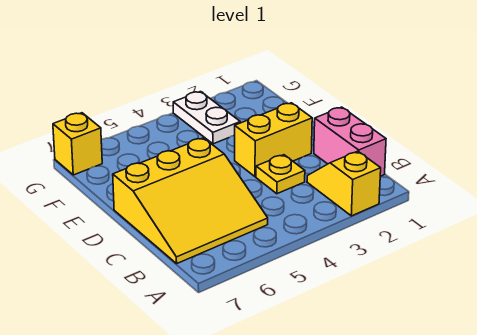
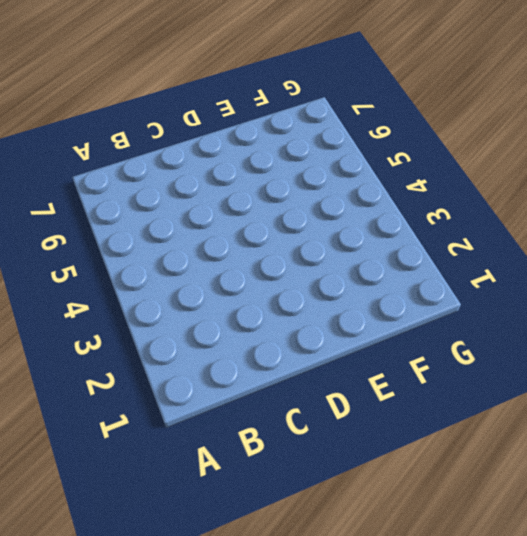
none -> yellow slope A2:B2 level 1 top A
none -> pink brick B1:C1 level 1

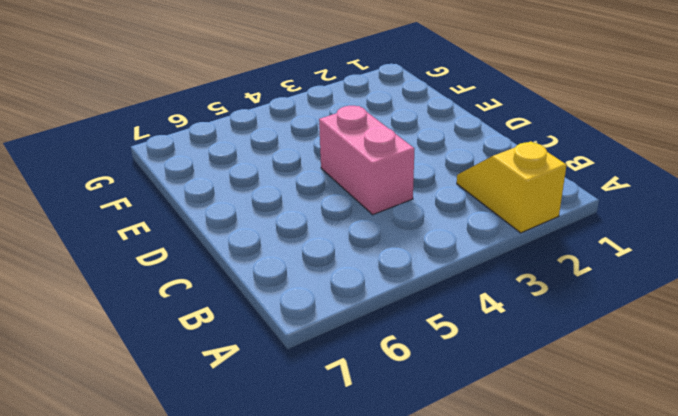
pink brick C4:D4 level 1 -> pink brick B1:C1 level 1
none -> yellow slope B5:D7 level 1 top D
none -> yellow plate C3 level 1

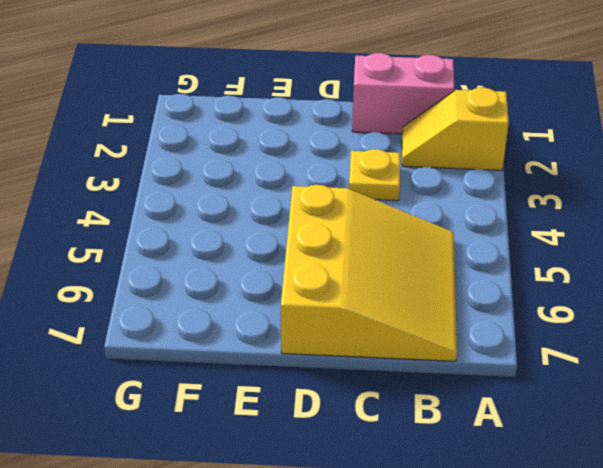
none -> yellow brick D2:D3 level 1
none -> white plate F3:G3 level 1

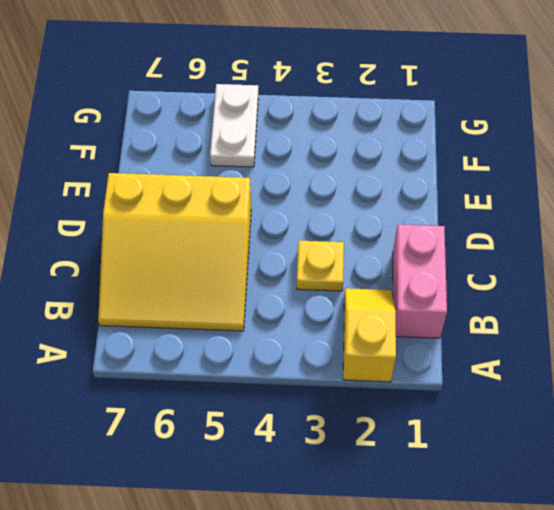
white plate F5:G5 level 1 -> white plate F3:G3 level 1
none -> yellow brick D2:D3 level 1
none -> yellow brick G7 level 1

